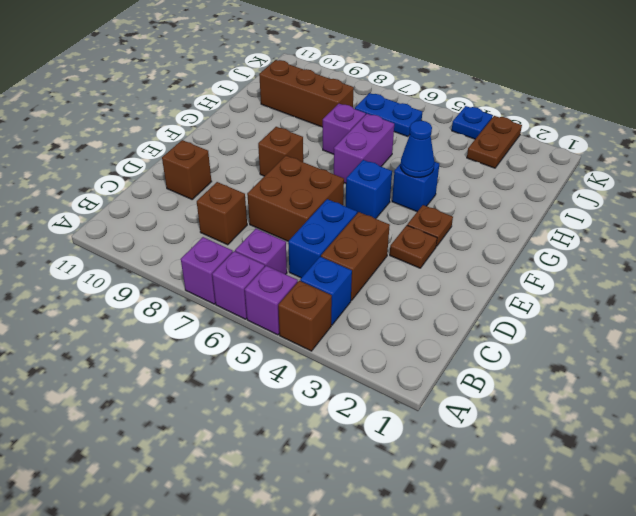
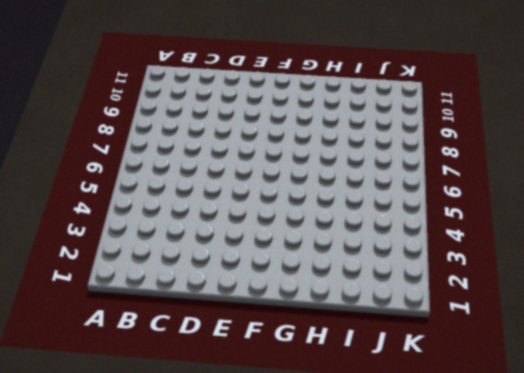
none -> brown brick A4 level 1
none -> purple brick A5 level 1
none -> purple brick A6 level 1

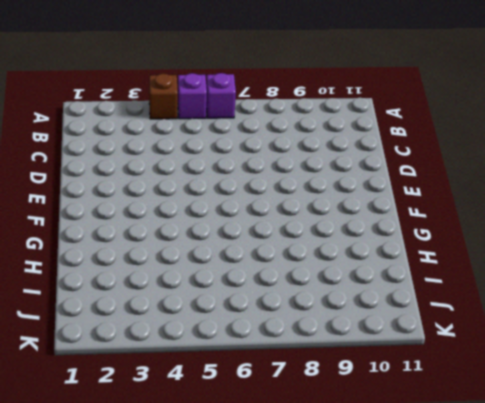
none -> purple brick A7 level 1
none -> blue brick B4 level 1
none -> purple brick B6 level 1

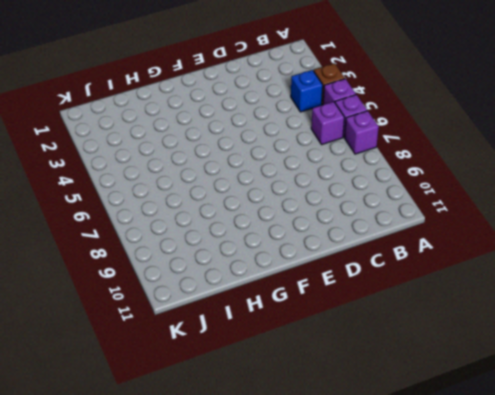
none -> brown brick C4:D4 level 1
none -> blue brick C5:D5 level 1
none -> brown brick C8 level 1

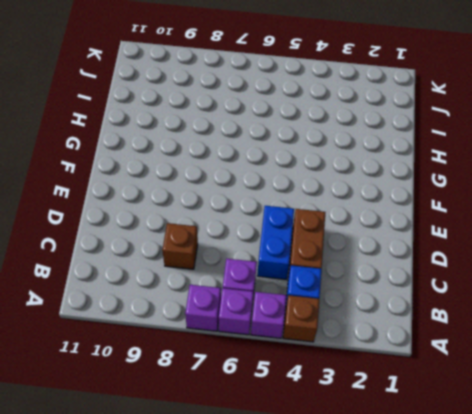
none -> brown brick D6:E7 level 1
none -> brown brick D10 level 1
none -> brown plate E3 level 1

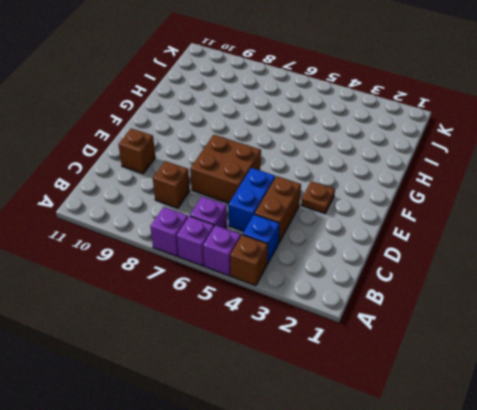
none -> brown plate F3 level 1
none -> blue brick F5 level 1
none -> brown brick F8 level 1

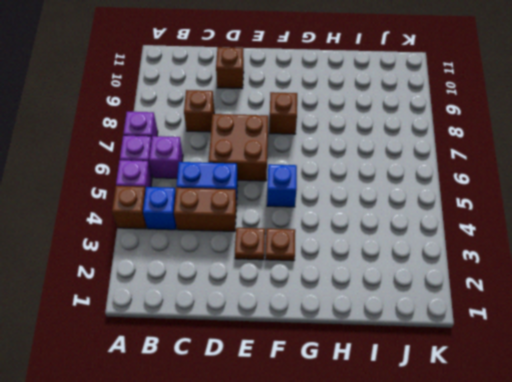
none -> blue brick G4 level 1
none -> purple brick G6:H6 level 1
none -> purple brick H7 level 1

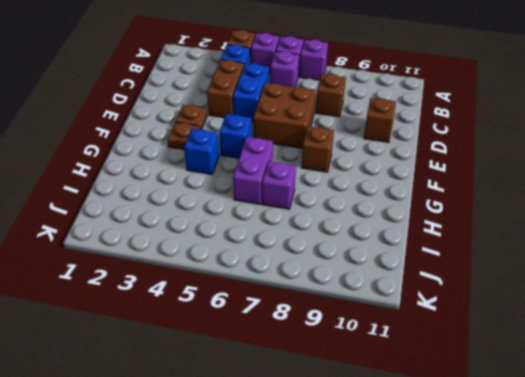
none -> brown brick I8:I10 level 1
none -> brown plate J3:K3 level 1
none -> blue plate J6:J7 level 1

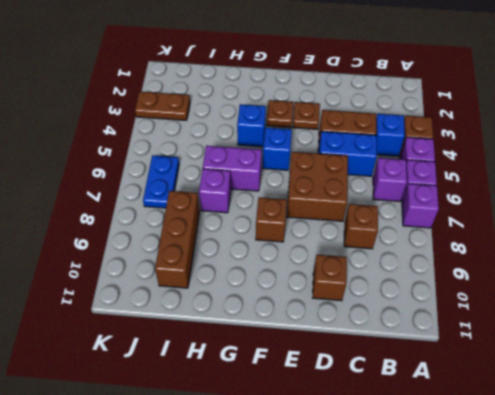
none -> blue plate K4 level 1
none -> blue cone G4 level 2

